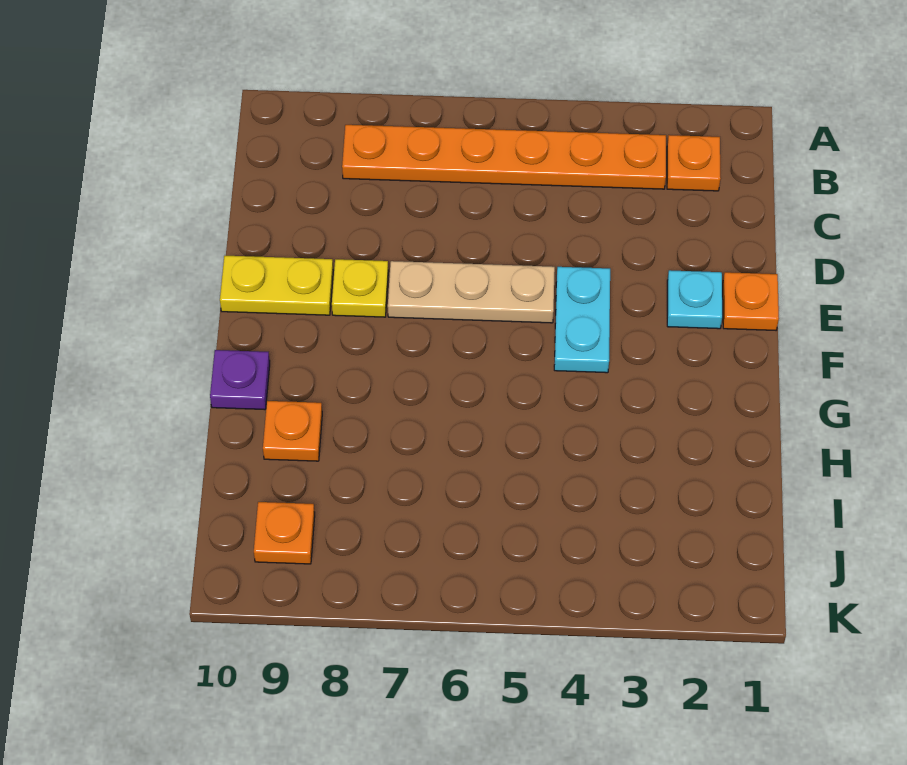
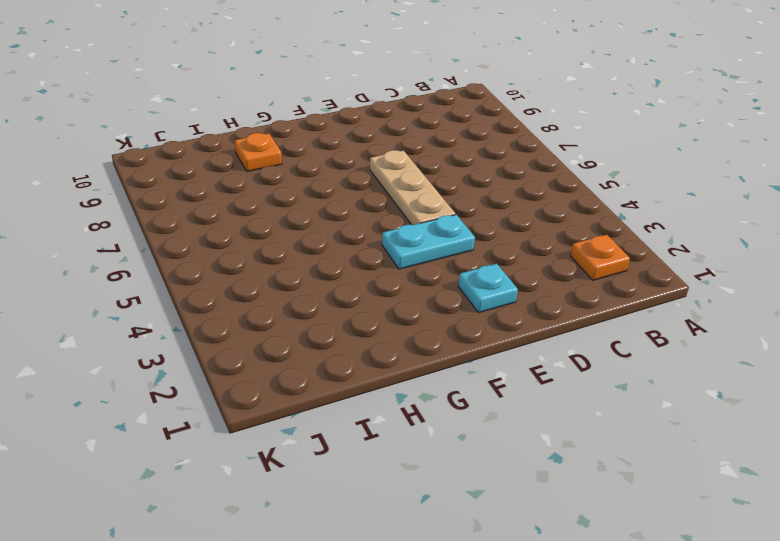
none -> orange plate B3:B8 level 1
none -> orange plate E1 level 1

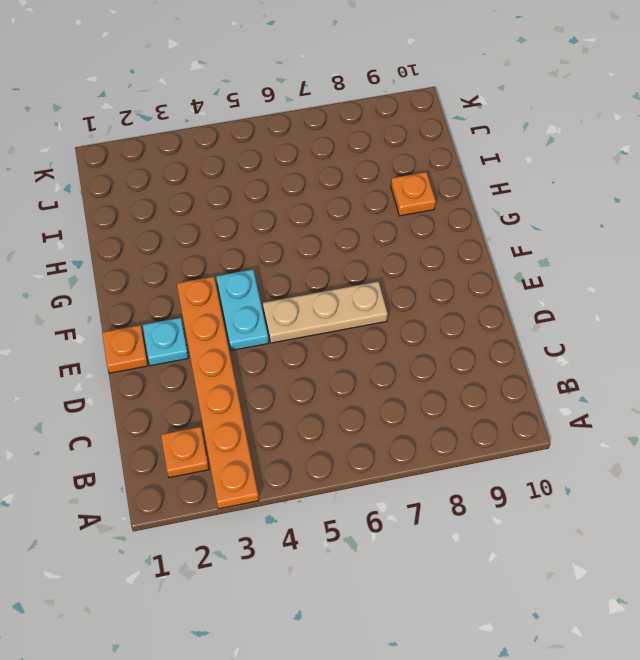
orange plate A3:F3 level 1 -> orange plate B3:B8 level 1
none -> yellow plate E8 level 1
none -> yellow plate E9:E10 level 1

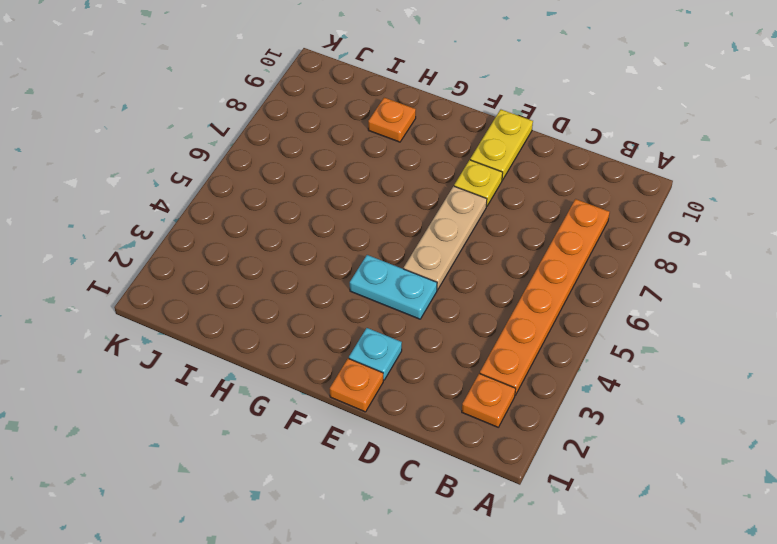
none -> purple plate G10 level 1
none -> orange plate J9 level 1

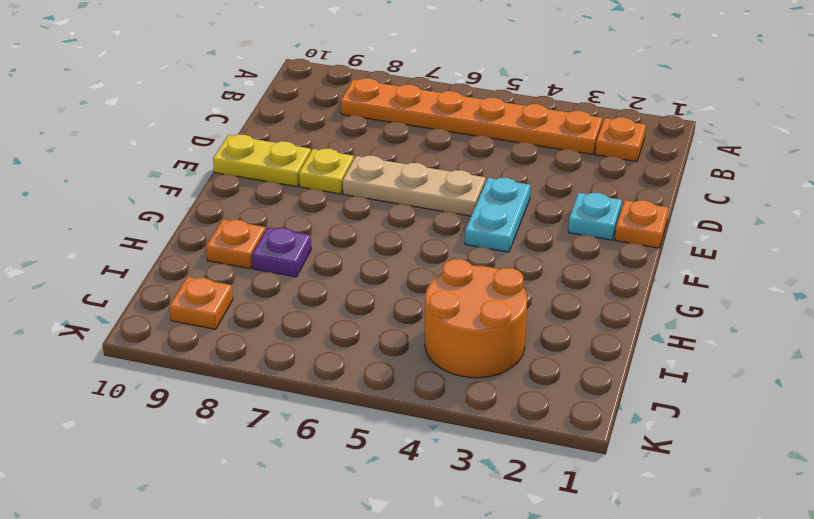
purple plate H8 level 1 -> purple plate G10 level 1
orange round brick I3:J4 level 1 -> none

